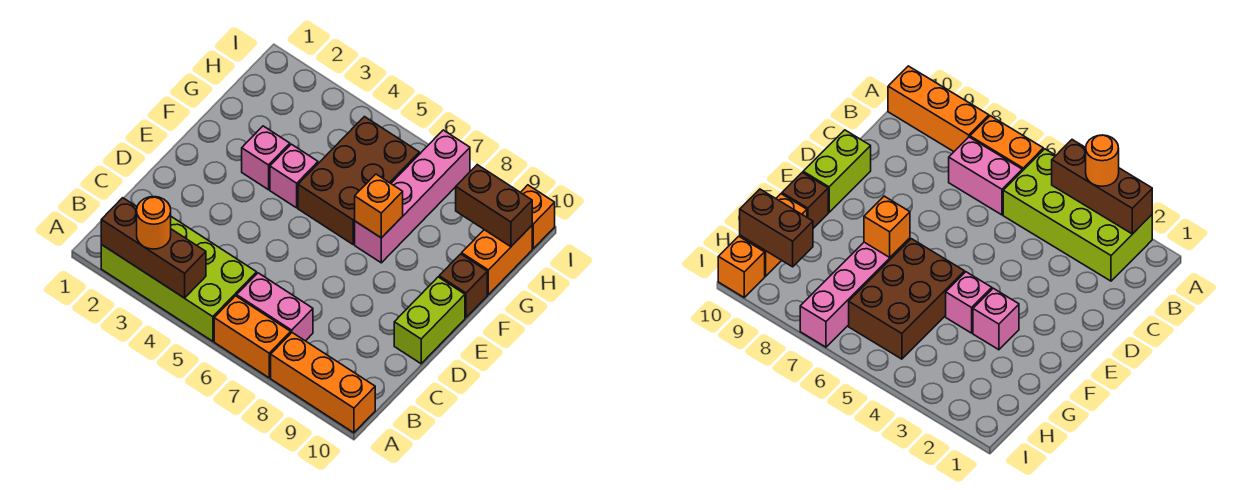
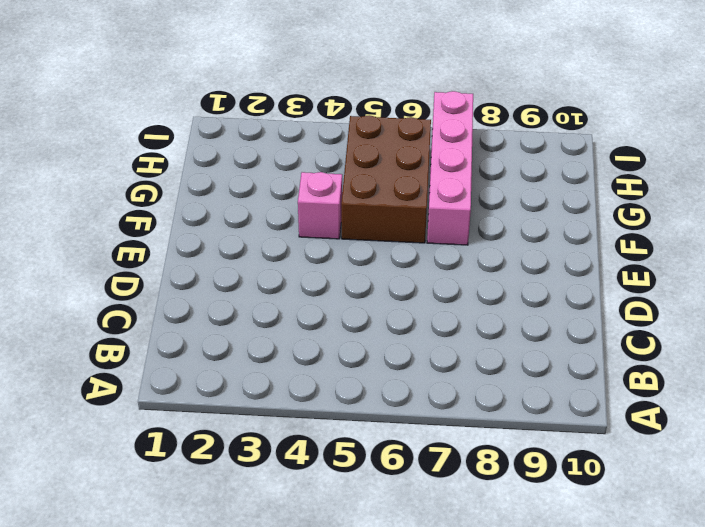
none -> lime brick A2:B5 level 1
none -> orange brick A6:A7 level 1
none -> orange brick A8:A10 level 1

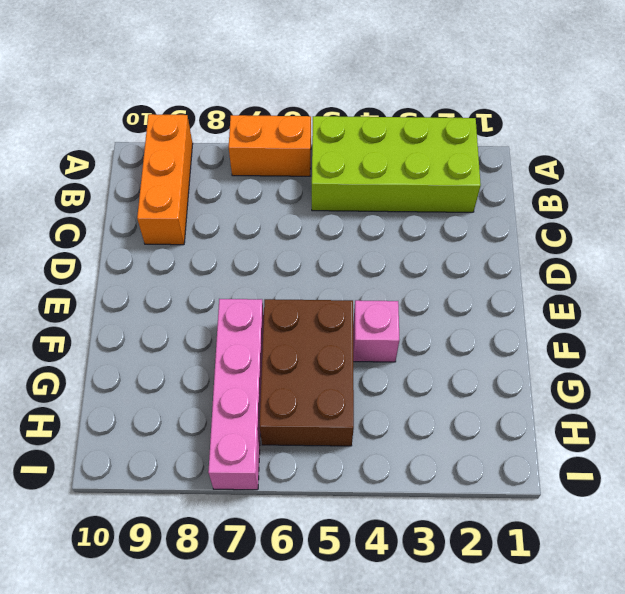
orange brick A9:C9 level 1 -> orange brick A8:A10 level 1
none -> pink brick B6:B7 level 1
none -> lime brick D10:E10 level 1
none -> pink brick F3 level 1

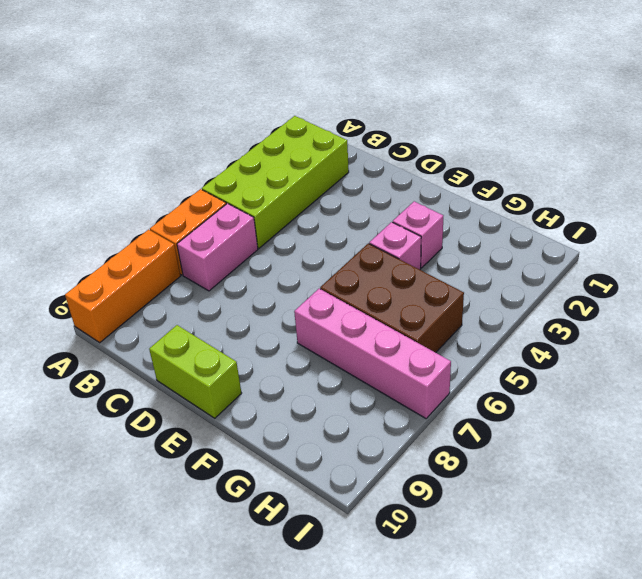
none -> brown brick F10 level 1
none -> orange brick G10:H10 level 1
none -> orange brick I10 level 1

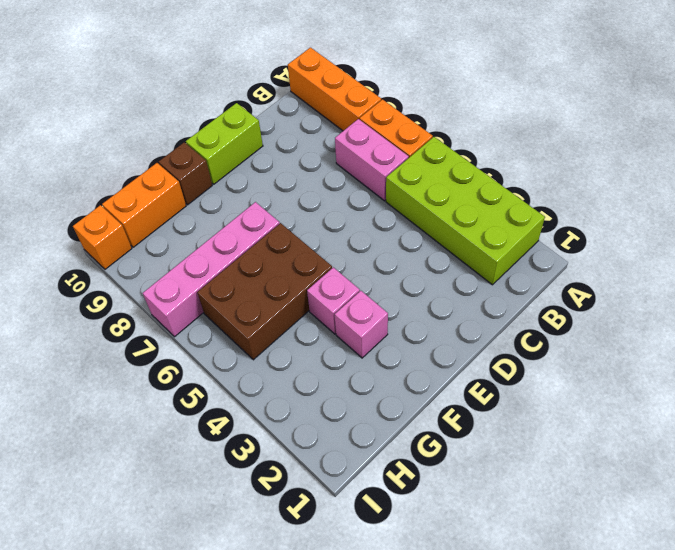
none -> brown brick A2:A4 level 2
none -> orange brick F7 level 2
none -> brown brick H9:H10 level 2

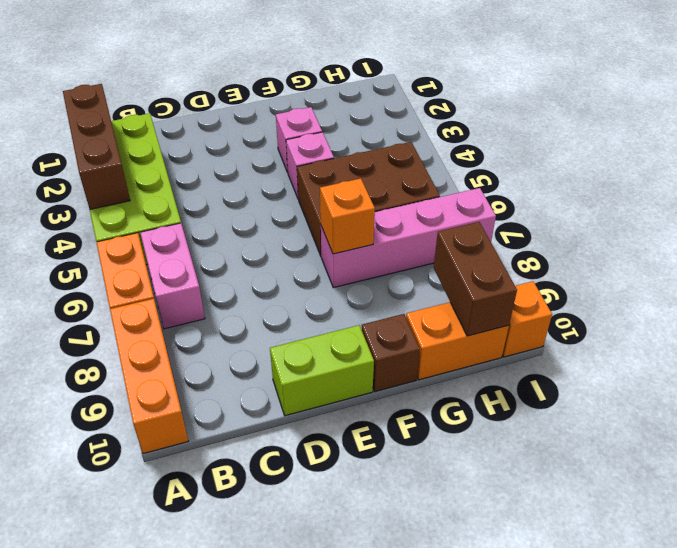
none -> orange round brick A3 level 3

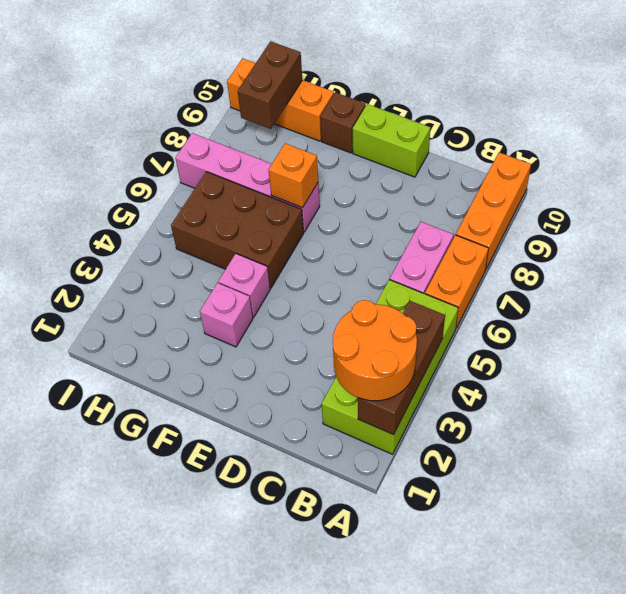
orange round brick A2:B3 level 3 -> orange round brick A3 level 3

